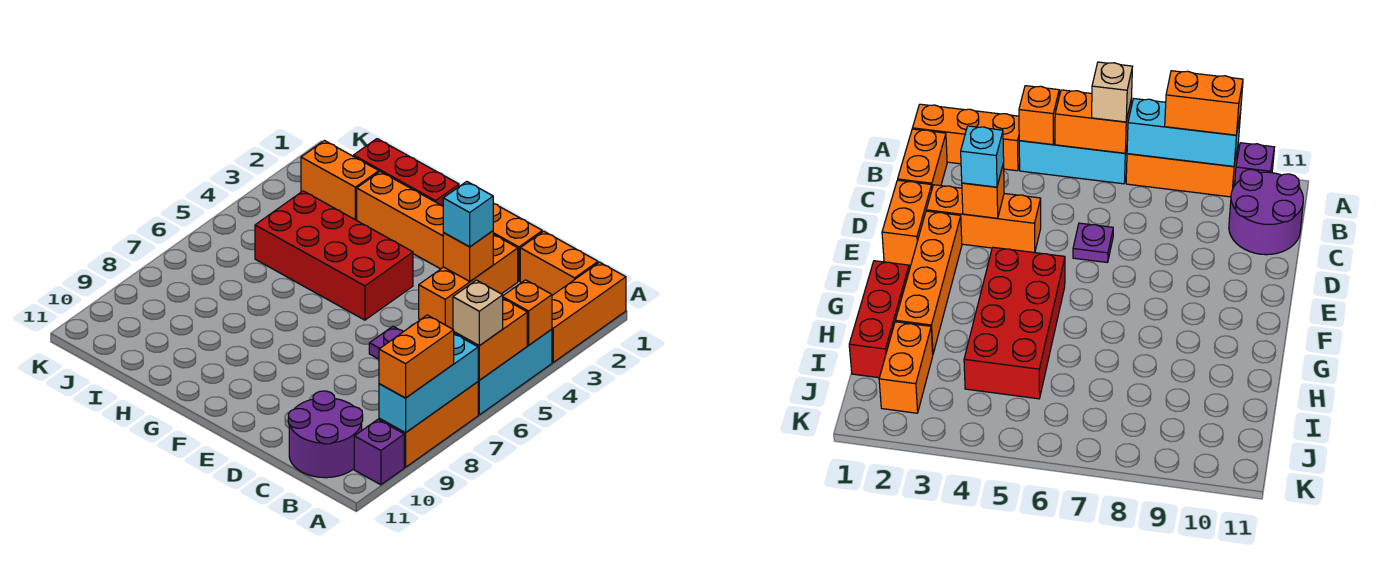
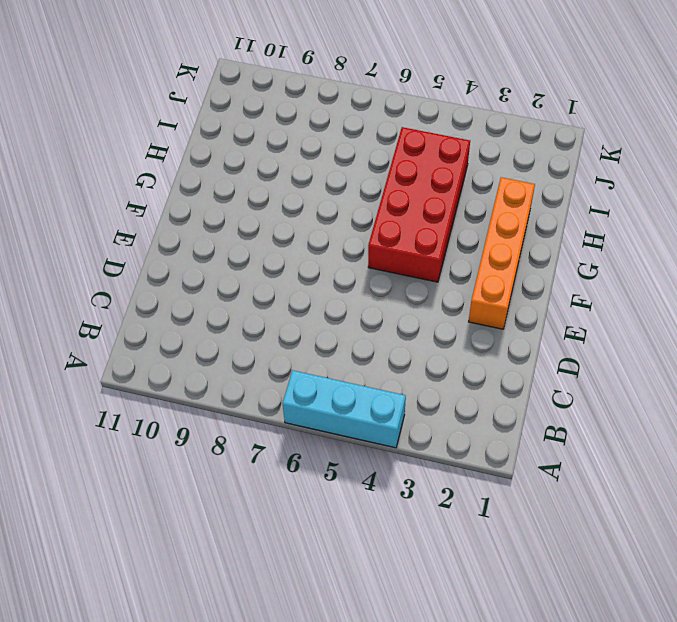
none -> orange brick A1:A3 level 1
none -> orange brick A7:A9 level 1
none -> purple brick A10 level 1

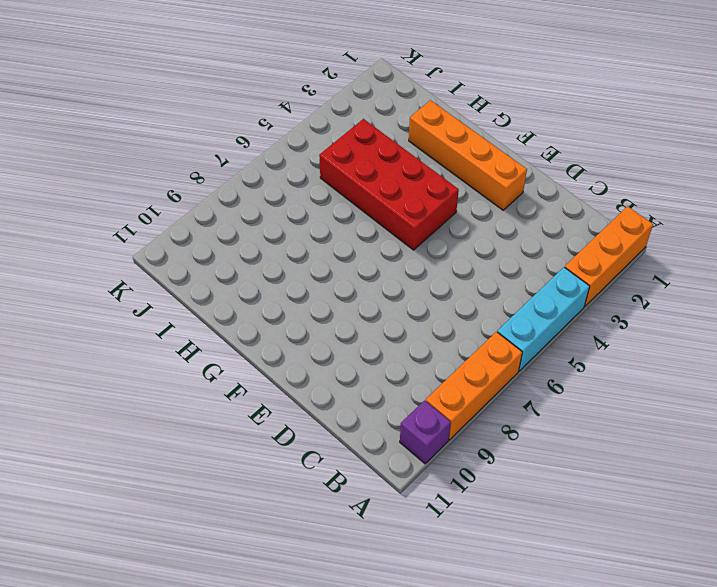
none -> orange brick B1:C1 level 1
none -> purple round brick B10:C11 level 1
none -> orange brick D1:E1 level 1

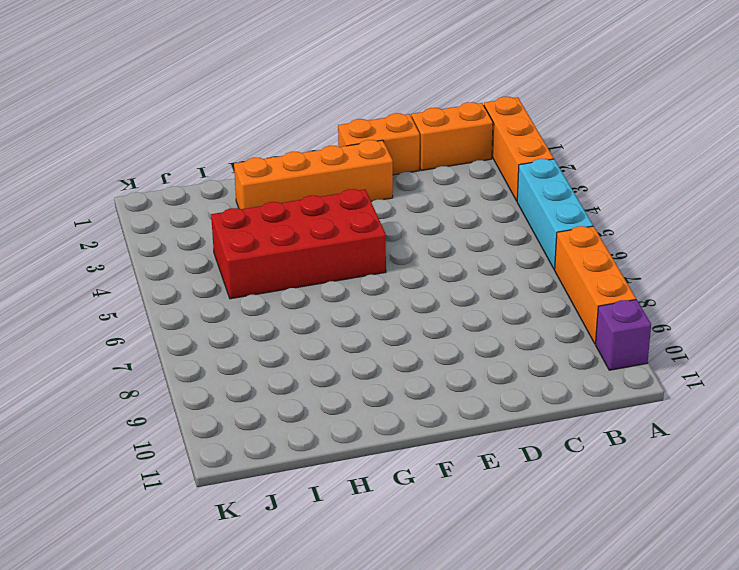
none -> purple round brick B10:C11 level 1
none -> orange brick D2:D4 level 1
none -> purple plate D6 level 1

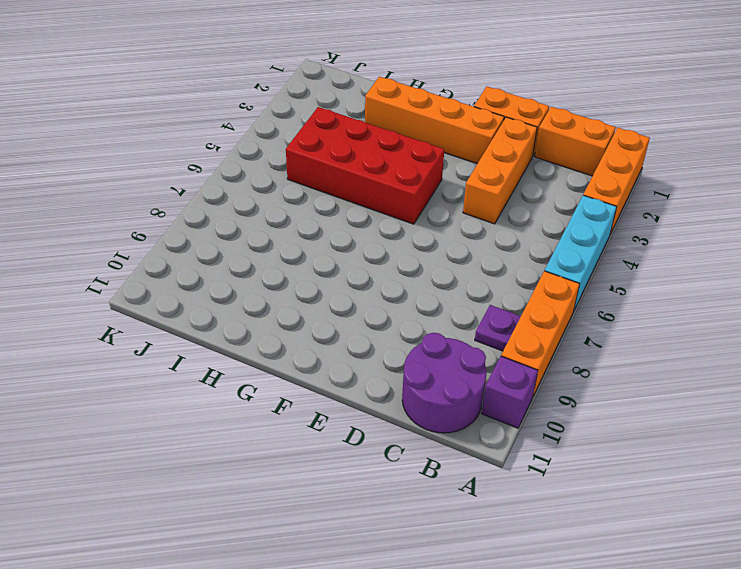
purple plate B8 level 1 -> purple plate D6 level 1
none -> red brick G1:I1 level 1
none -> orange brick I2:J2 level 1
none -> orange brick A4 level 2

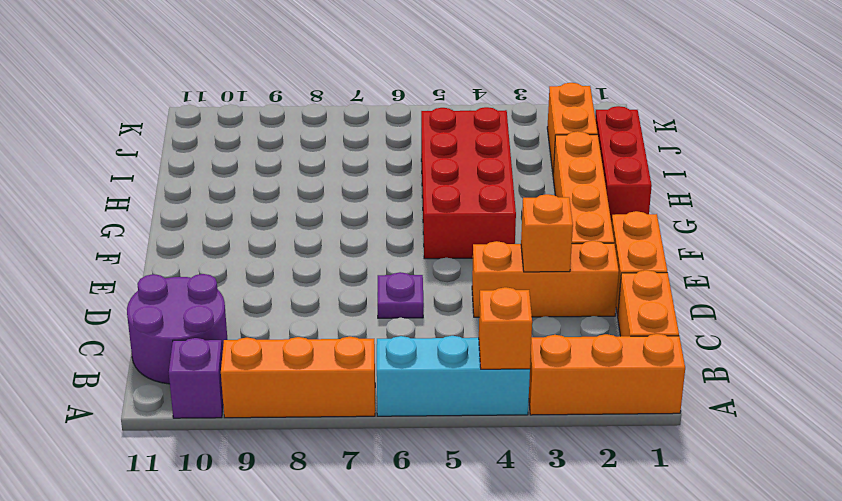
none -> orange brick A5:A6 level 2
none -> cyan brick A7:A9 level 2
none -> tan brick A6 level 3

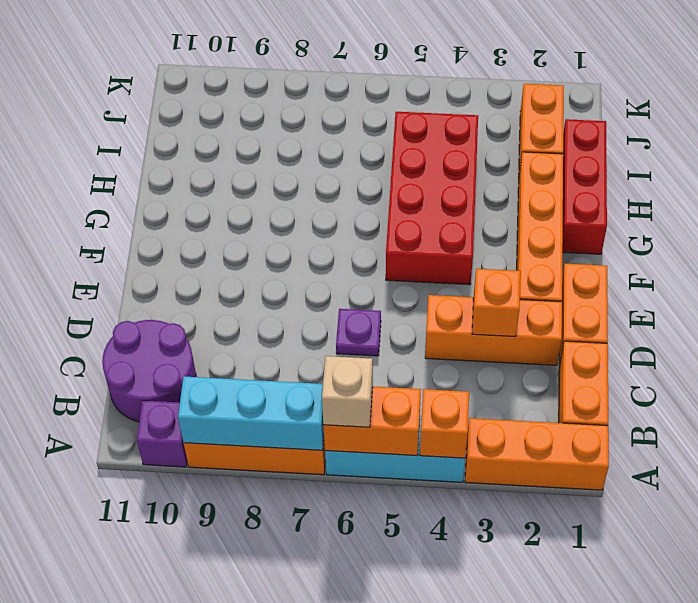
none -> orange brick A8:A9 level 3
none -> cyan brick D3 level 3

